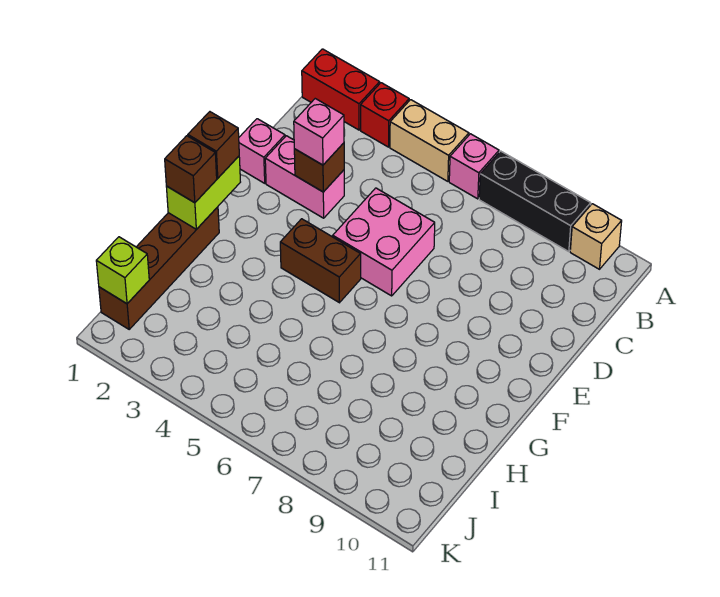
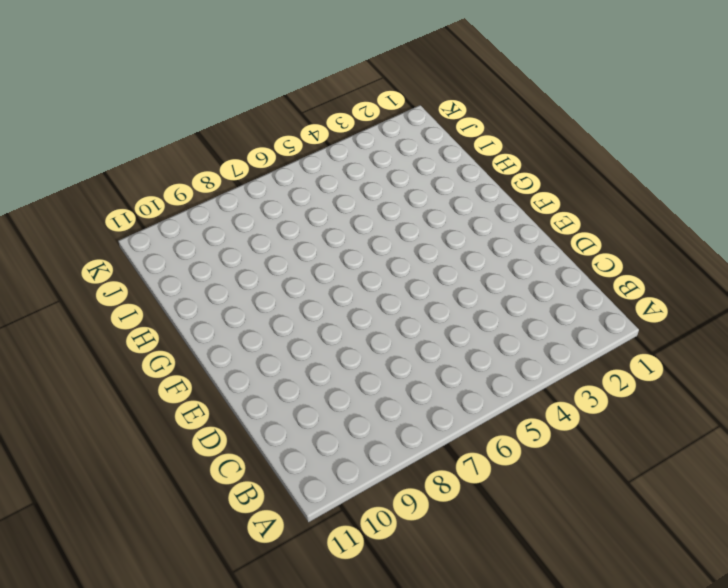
none -> red brick A1:A2 level 1
none -> red brick A3 level 1
none -> tan brick A4:A5 level 1

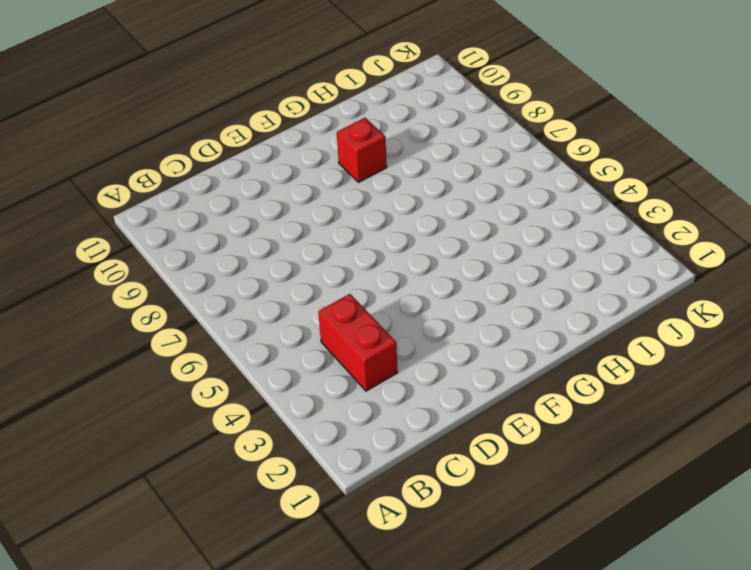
red brick C3:C4 level 1 -> red brick A1:A2 level 1
red brick G9 level 1 -> red brick A3 level 1
none -> tan brick A4:A5 level 1
none -> pink brick A6 level 1
none -> black brick A7:A9 level 1

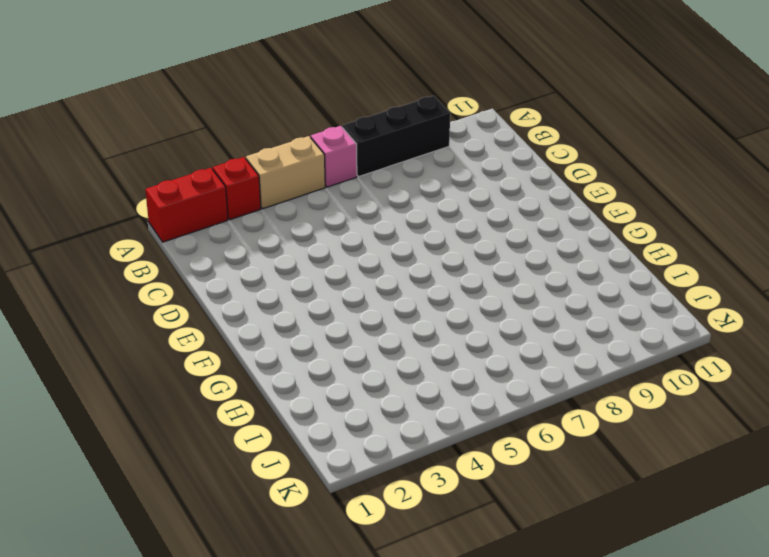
none -> tan brick A10 level 1
none -> pink brick D1 level 1
none -> pink brick D2:D3 level 1

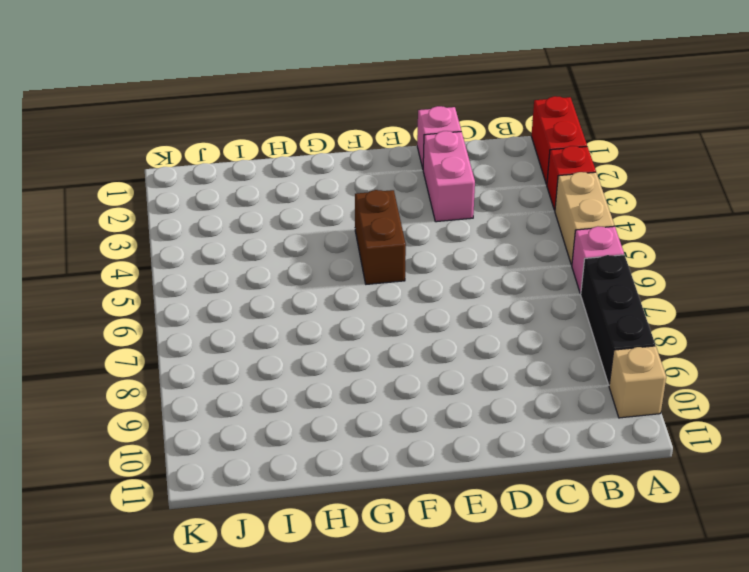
none -> pink brick D5:E6 level 1
none -> brown brick G1:J1 level 1
none -> brown brick D3 level 2

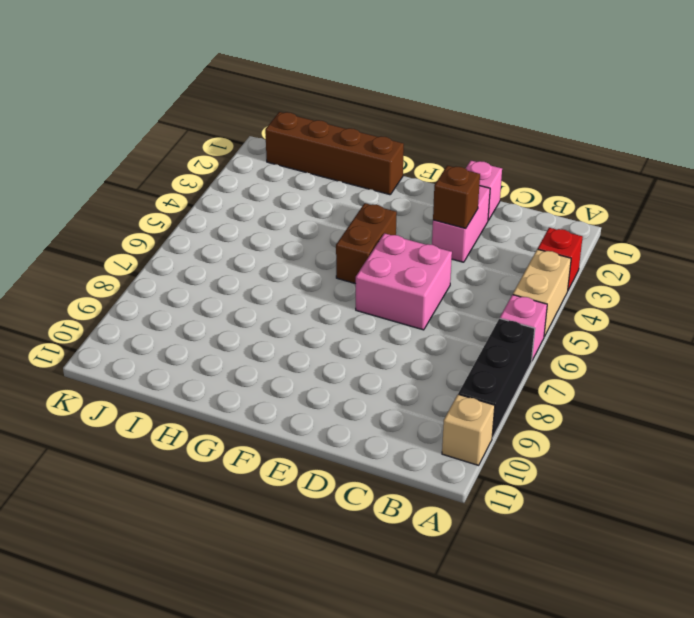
none -> red brick A1:A2 level 1
none -> lime brick F1:G1 level 2
none -> lime brick J1 level 2

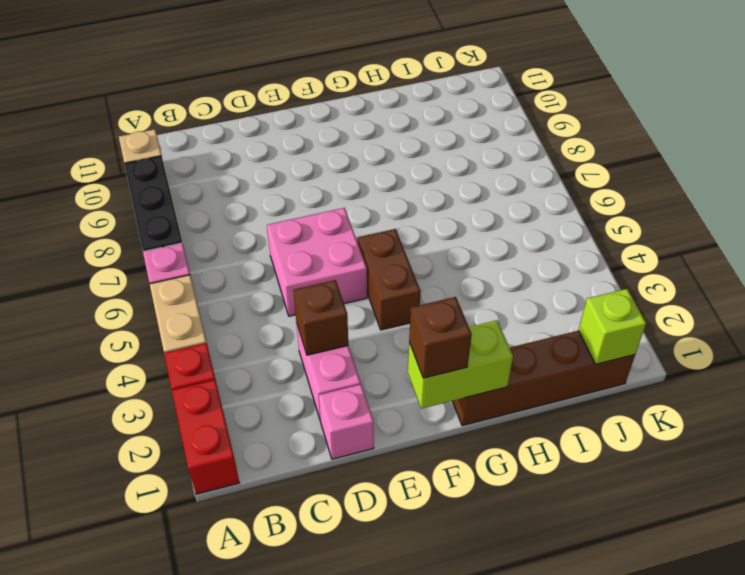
none -> pink brick D3 level 3
none -> brown brick G1 level 3

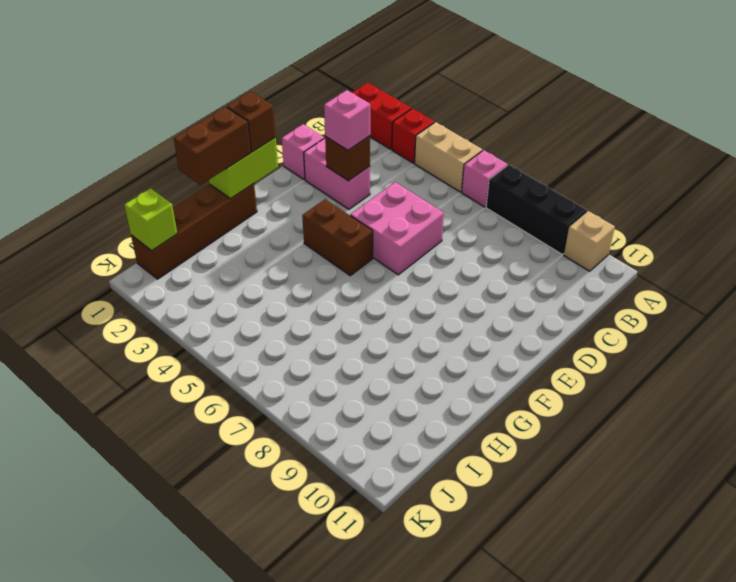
brown brick G1:H1 level 3 -> brown brick G1 level 3

